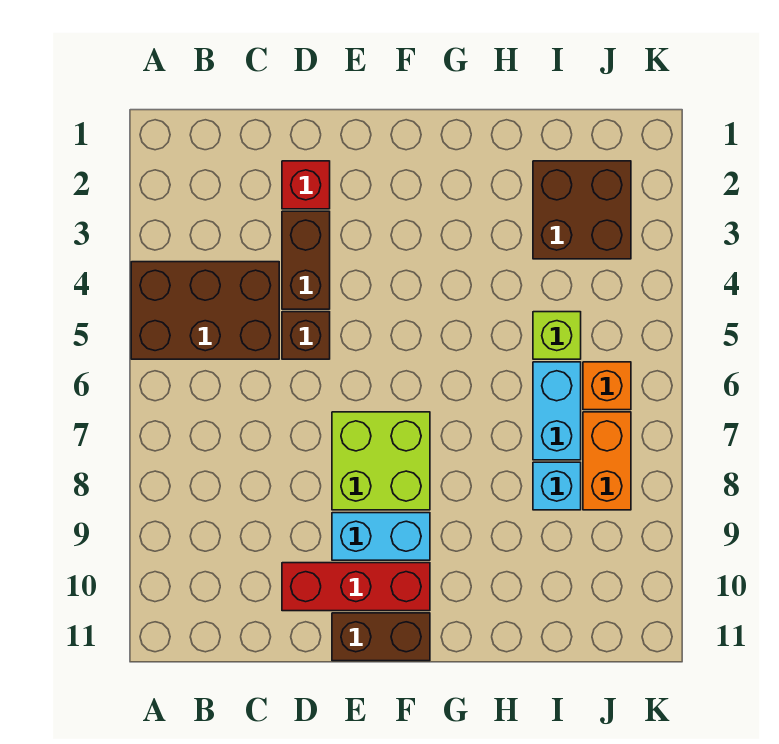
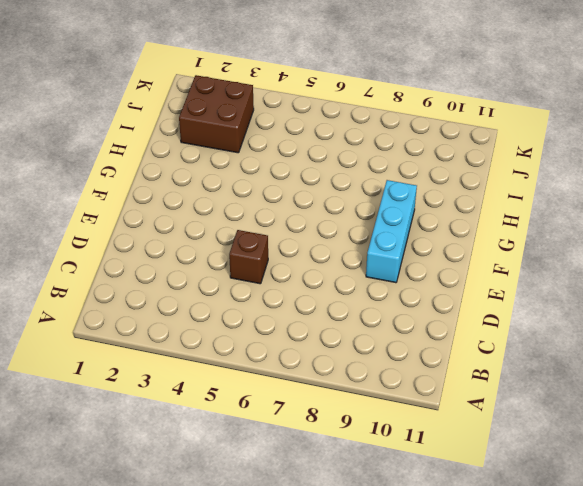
cyan brick E9:G9 level 1 -> cyan brick E9:F9 level 1
none -> brown brick A4:C5 level 1
none -> red brick D2 level 1
none -> brown brick D3:D4 level 1

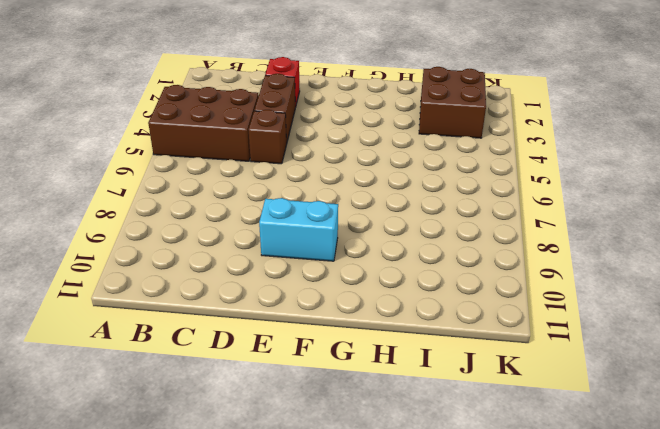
none -> red brick D10:F10 level 1
none -> lime brick E7:F8 level 1
none -> brown brick E11:F11 level 1

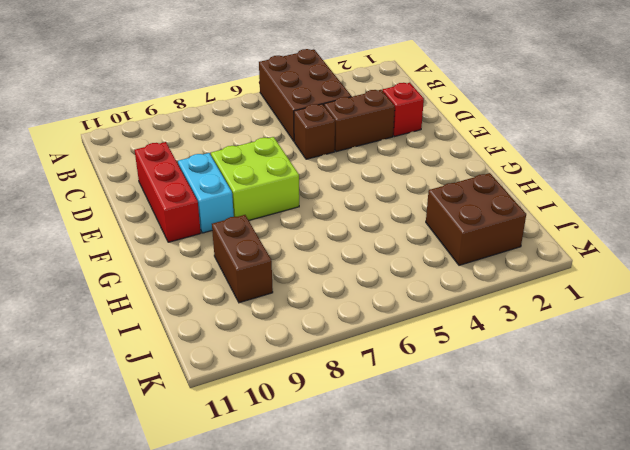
brown brick H9:I9 level 1 -> brown brick E11:F11 level 1
none -> lime brick I5 level 1
none -> cyan brick I6:I7 level 1
none -> cyan brick I8 level 1

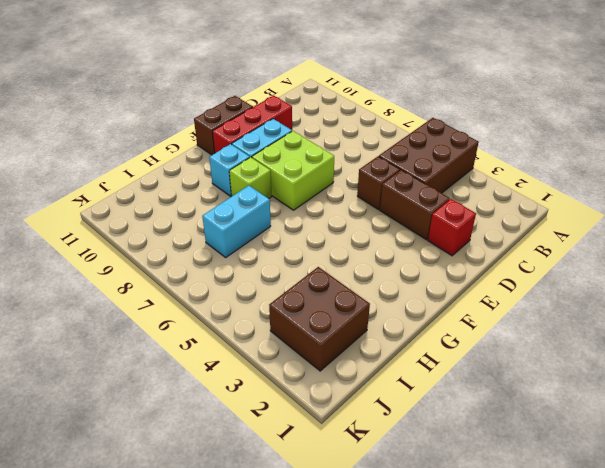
lime brick G8 level 1 -> lime brick I5 level 1
cyan brick G9 level 1 -> cyan brick I8 level 1
cyan brick H7:I7 level 1 -> cyan brick I6:I7 level 1
none -> orange brick J6 level 1
none -> orange brick J7:J8 level 1

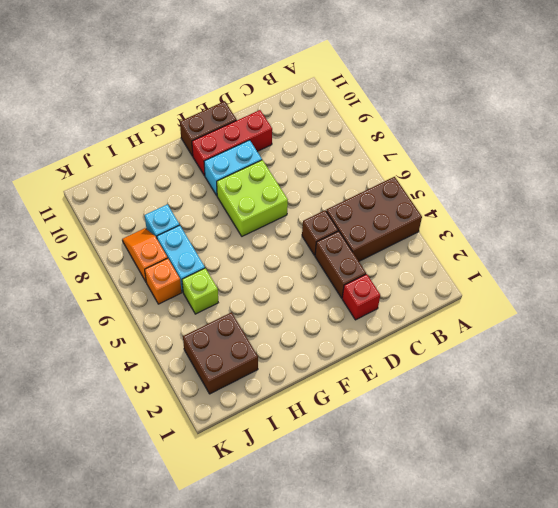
orange slope J7:J8 level 1 top 7 -> orange brick J7:J8 level 1

